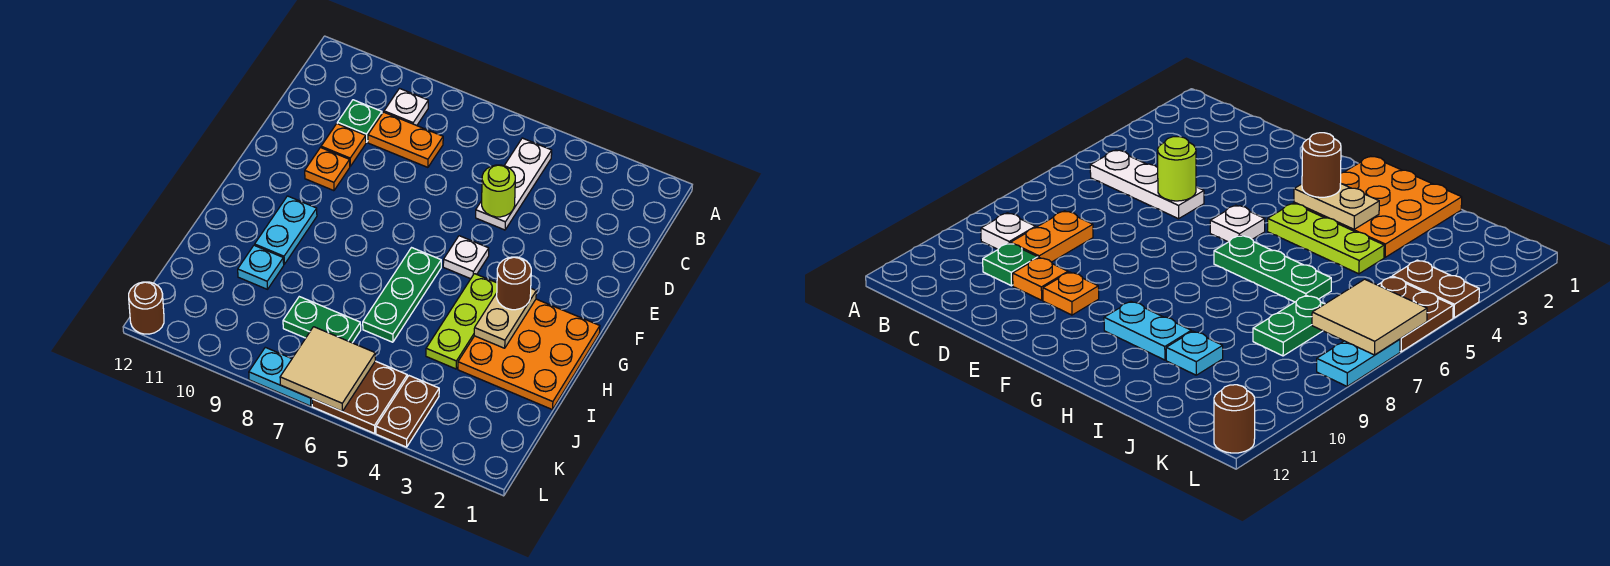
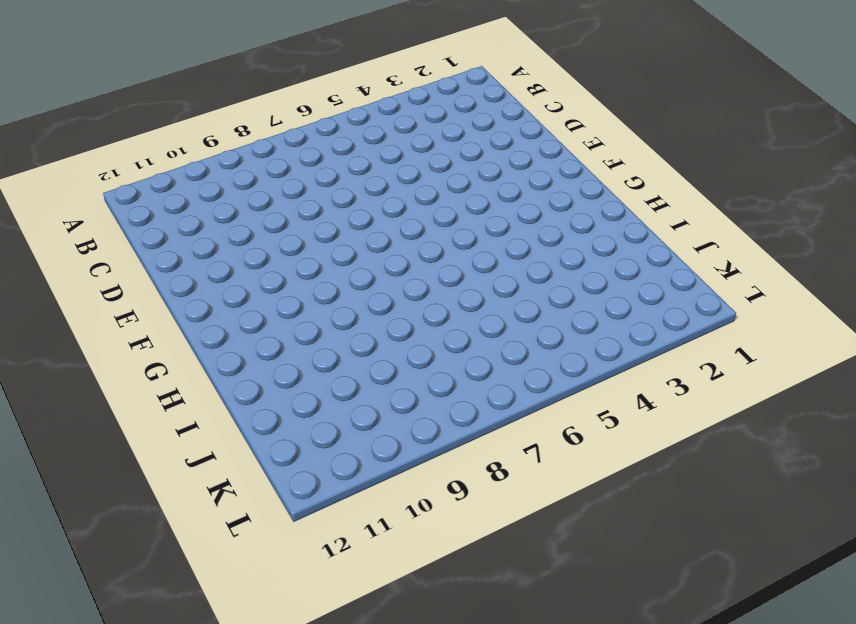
none -> white plate B5:D5 level 1
none -> white plate B9 level 1
none -> orange plate C8:C9 level 1

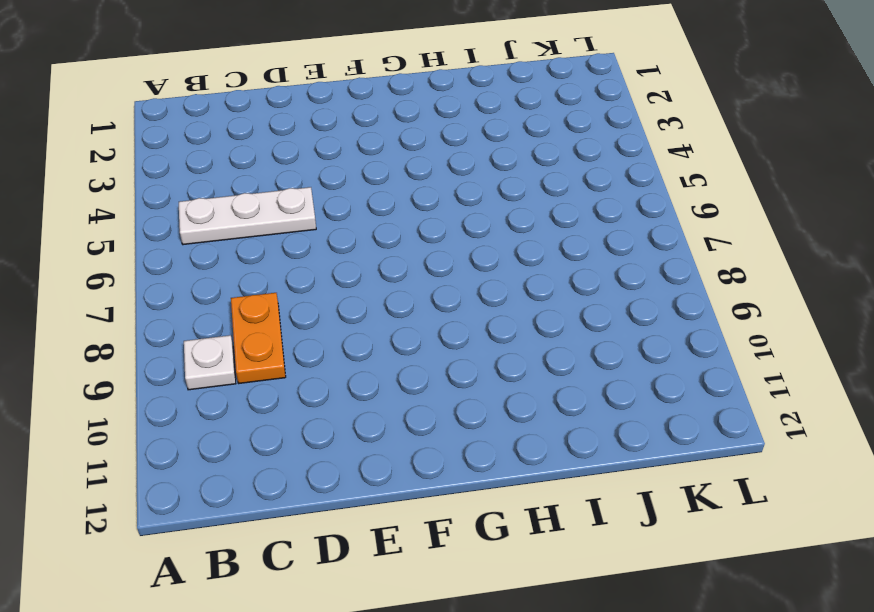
none -> green plate C10 level 1
none -> orange plate D10 level 1
none -> orange plate E10 level 1

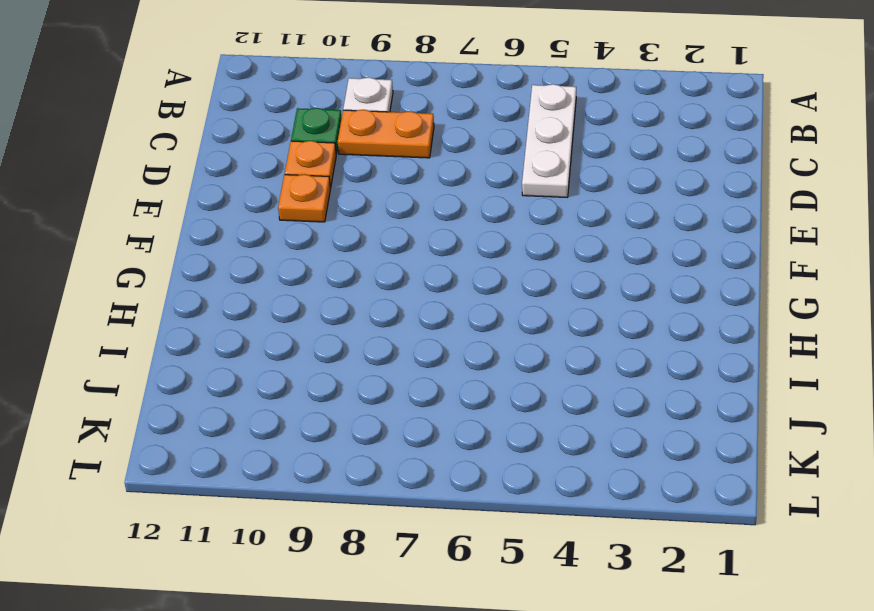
none -> white plate F5 level 1
none -> orange plate G1:I3 level 1
none -> lime plate G4:I4 level 1

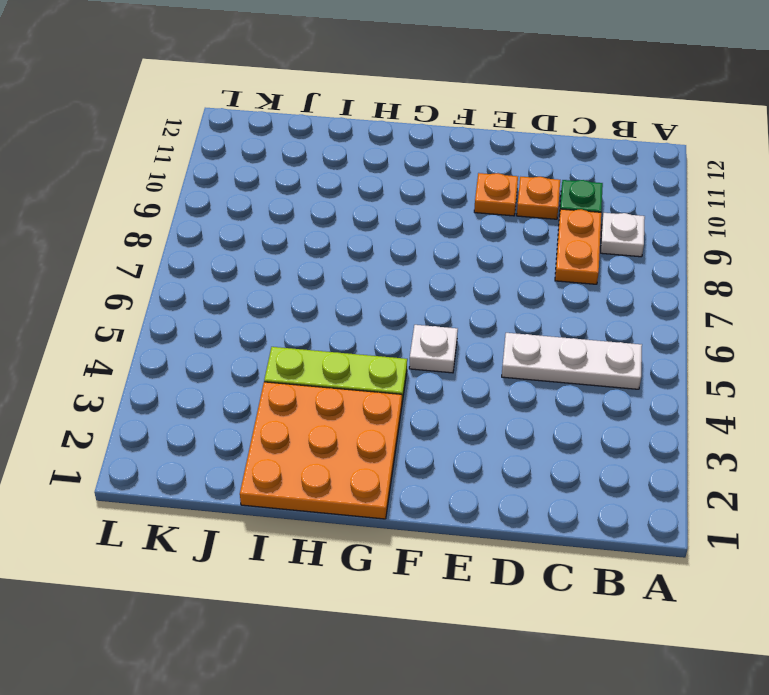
none -> green plate G6:I6 level 1
none -> cyan plate G10:H10 level 1
none -> cyan plate I10 level 1

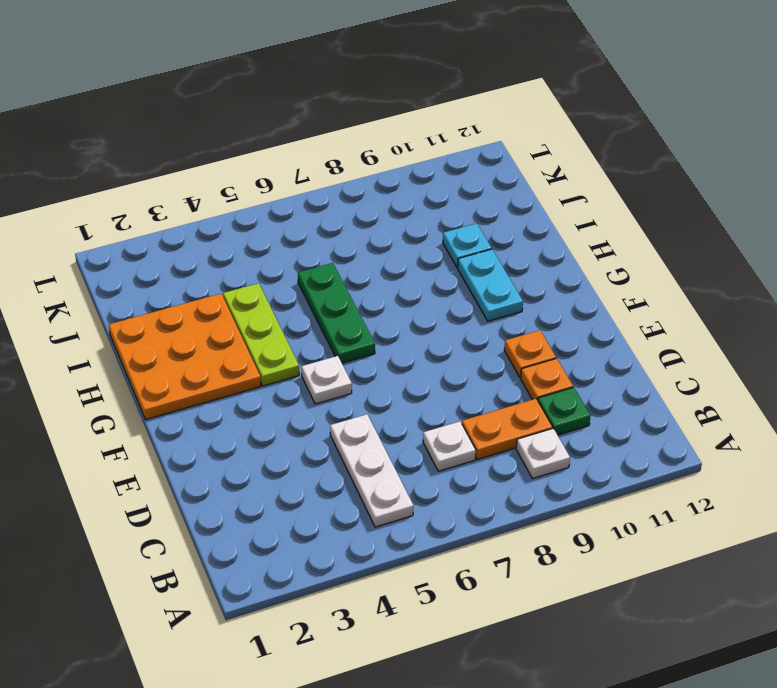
white plate C7 level 1 -> none
none -> green plate J7:J8 level 1
none -> brown plate K4:L4 level 1
none -> brown plate K5:L6 level 1

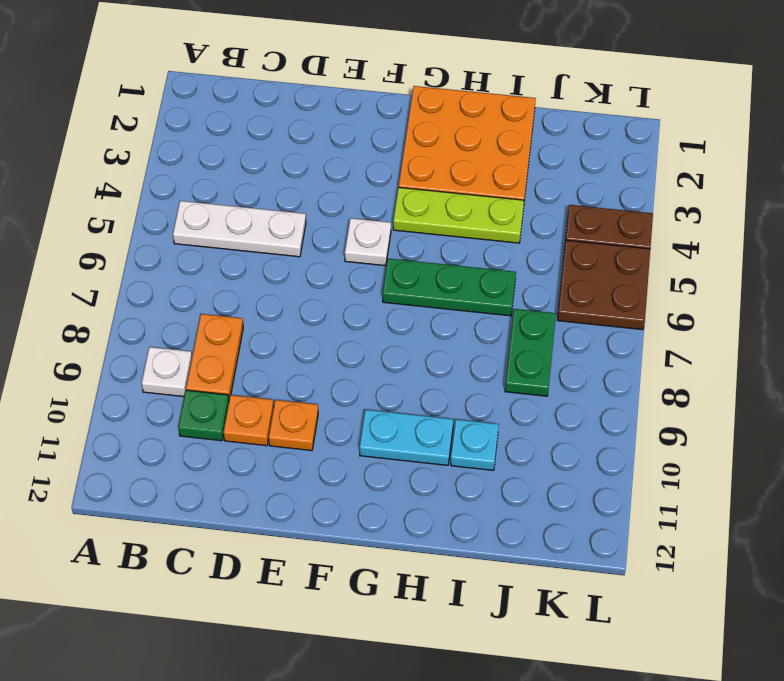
none -> cyan plate L7:L8 level 1
none -> brown round brick L12 level 1
none -> lime round brick D5 level 2

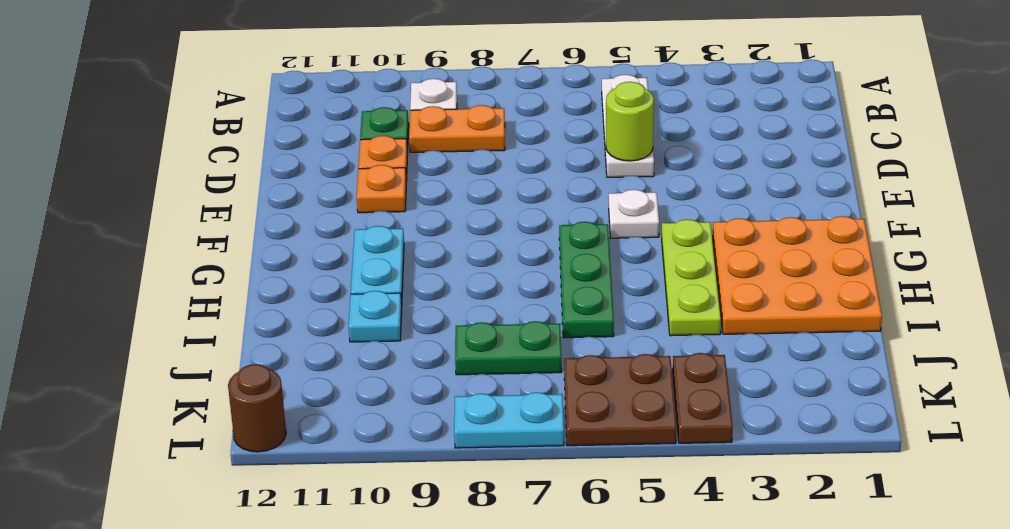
none -> tan plate G3:H3 level 2
none -> tan tile K6:L7 level 2
none -> brown round brick G3 level 3

